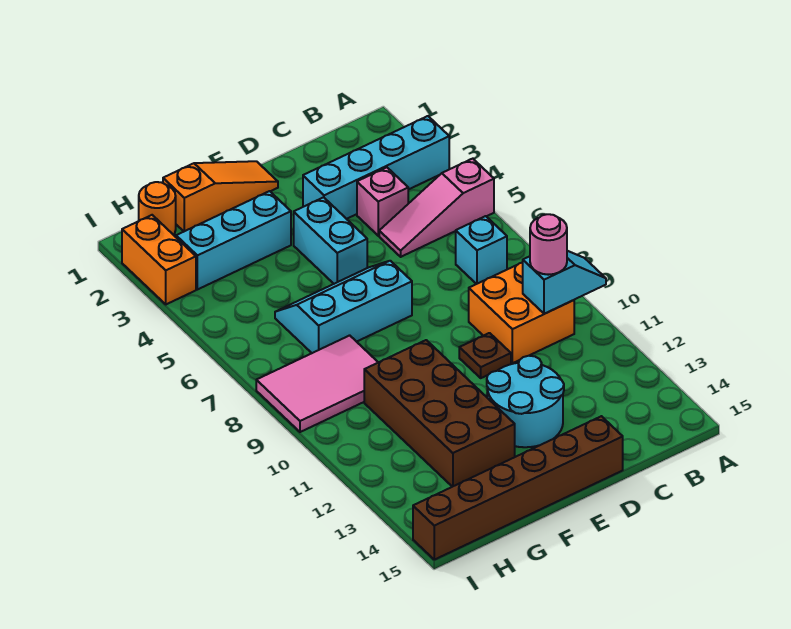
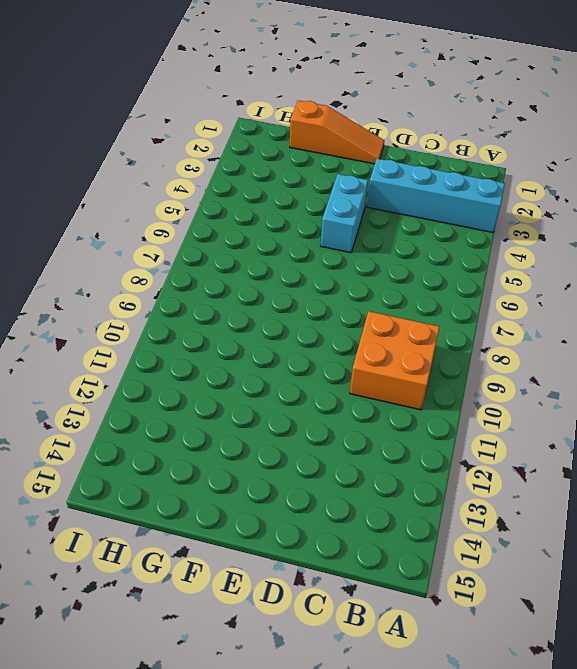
none -> pink slope A5:C5 level 1 top A
none -> cyan brick B7 level 1
none -> pink brick C4 level 1

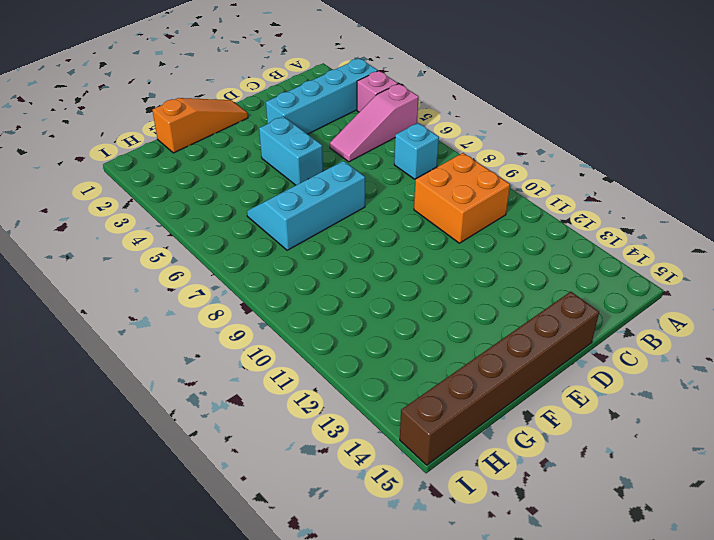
pink brick A4 level 1 -> pink brick C4 level 1
none -> brown plate D10 level 1
none -> cyan round brick D12:E13 level 1
none -> cyan brick F3:H3 level 1

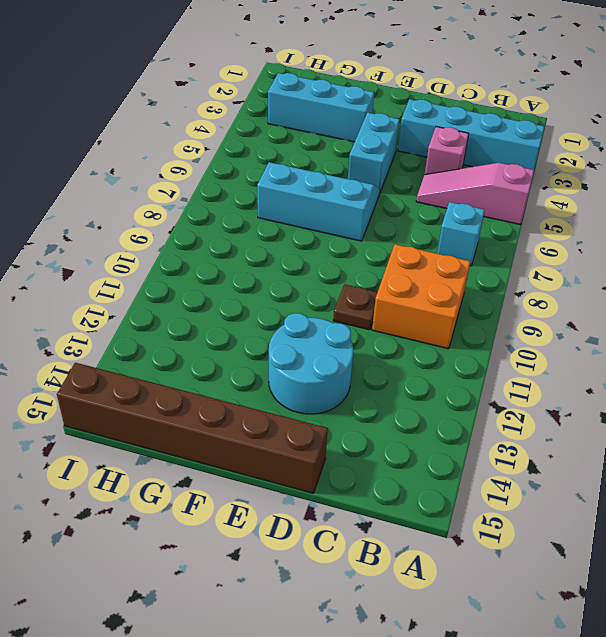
none -> orange slope E1:G1 level 1 top G
none -> brown brick F10:G13 level 1
none -> pink tile G8:I9 level 1

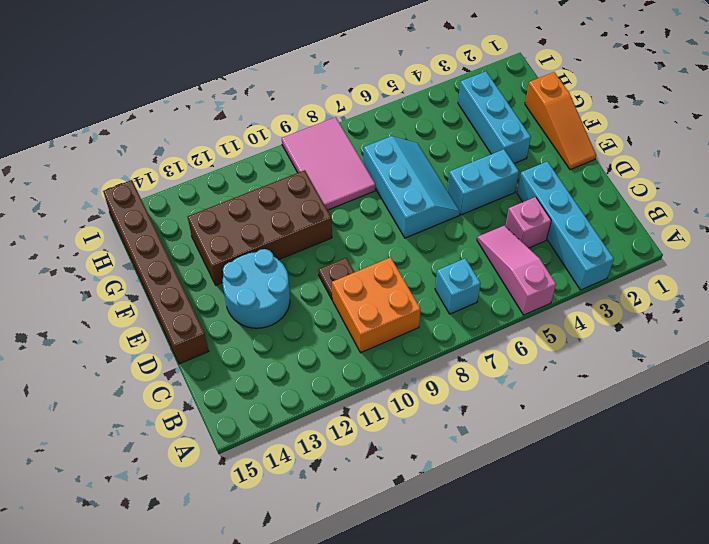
none -> orange round brick H1 level 1
none -> orange brick I2:I3 level 1
none -> cyan slope A10:B10 level 2 top B

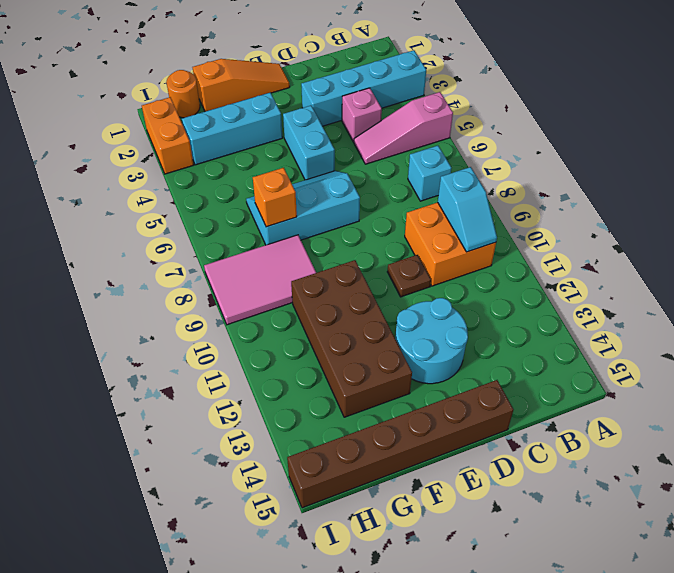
cyan slope B9:B10 level 2 top 9 -> cyan slope A10:B10 level 2 top B
orange brick G7 level 2 -> none
none -> pink round brick B10 level 3

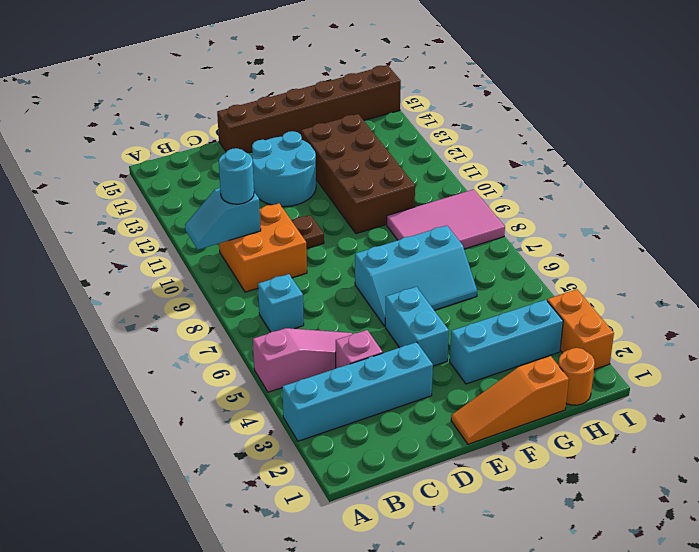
cyan round brick B10 level 3 -> pink round brick B10 level 3

